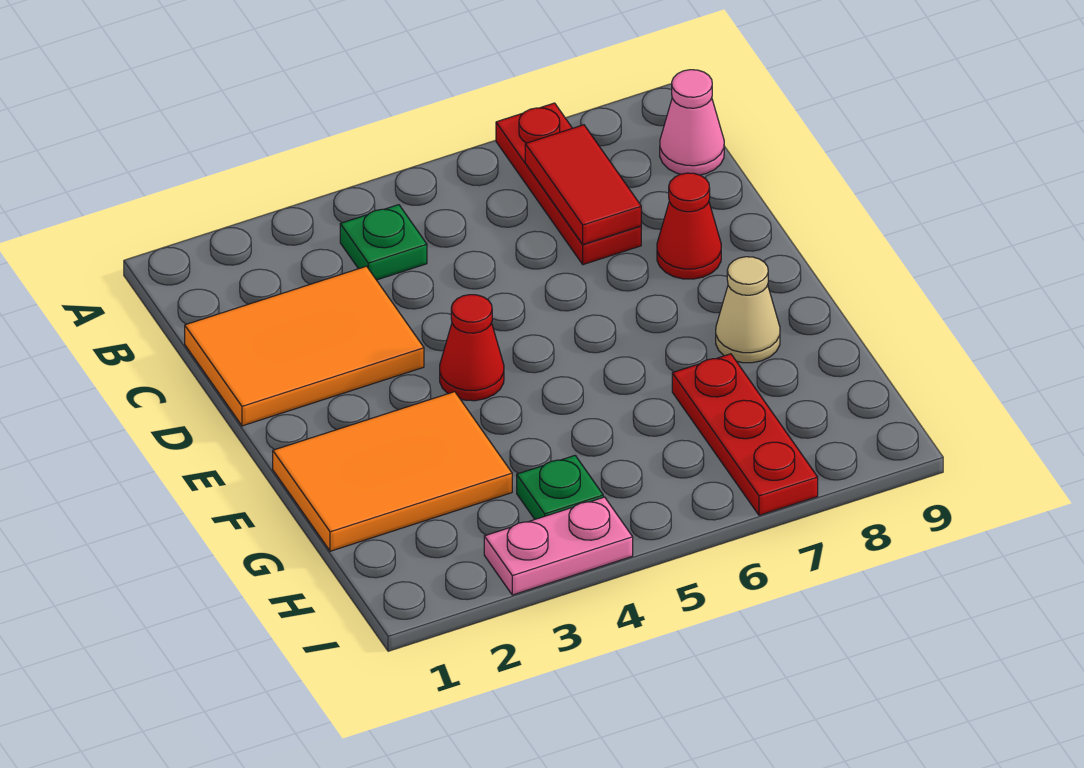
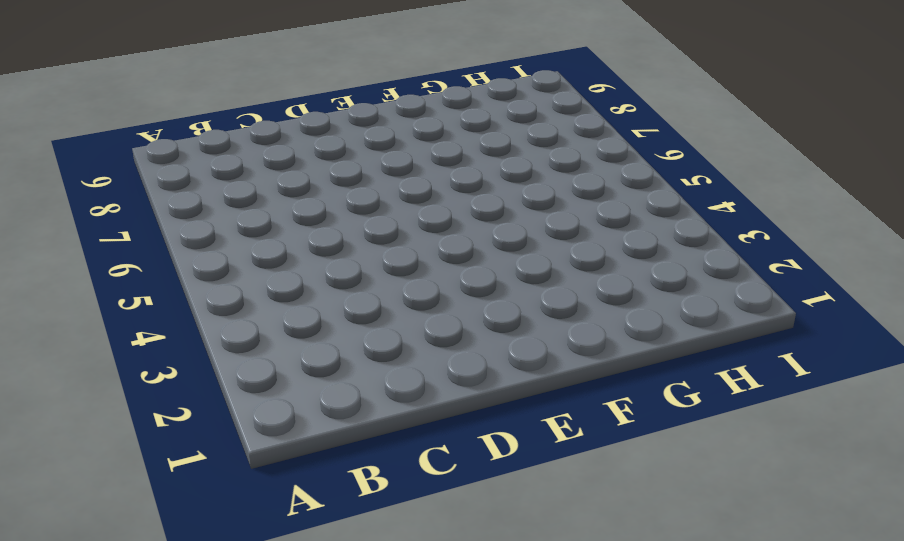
none -> red plate A7:C7 level 1
none -> green plate B4 level 1
none -> pink cone B9 level 1

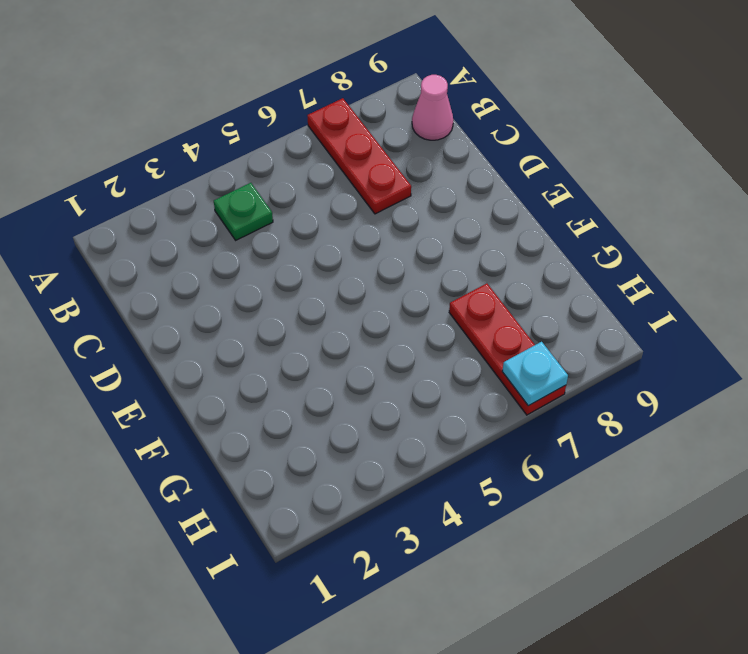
cyan plate I7 level 2 -> none
none -> orange tile C1:D3 level 1
none -> red cone D8 level 1
none -> red cone E4 level 1

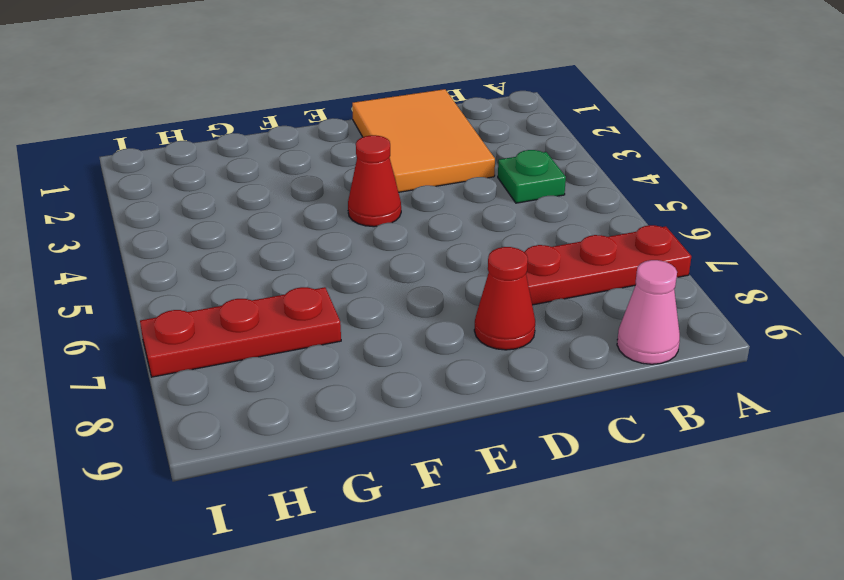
none -> orange tile F1:G3 level 1
none -> tan cone F8 level 1
none -> green plate H4 level 1

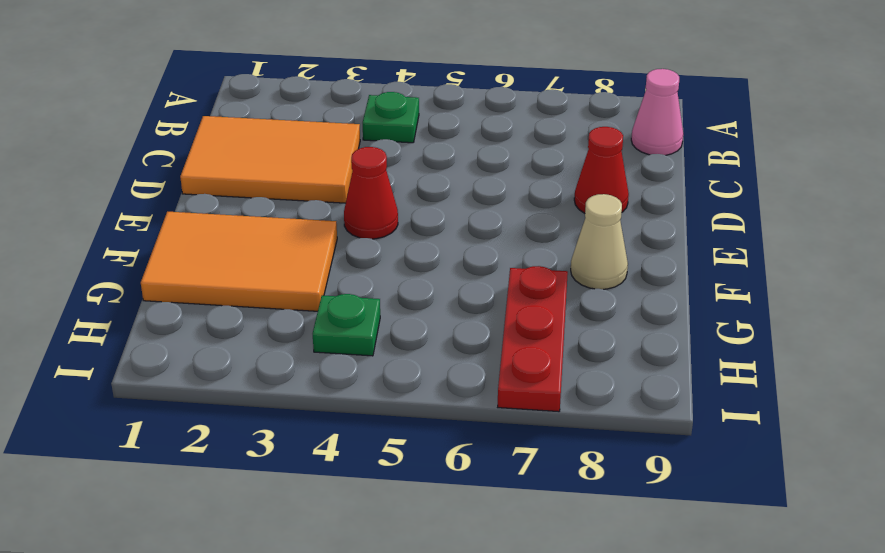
none -> red plate A7:C7 level 1
none -> pink plate I3:I4 level 1
none -> red tile B7:C7 level 2

